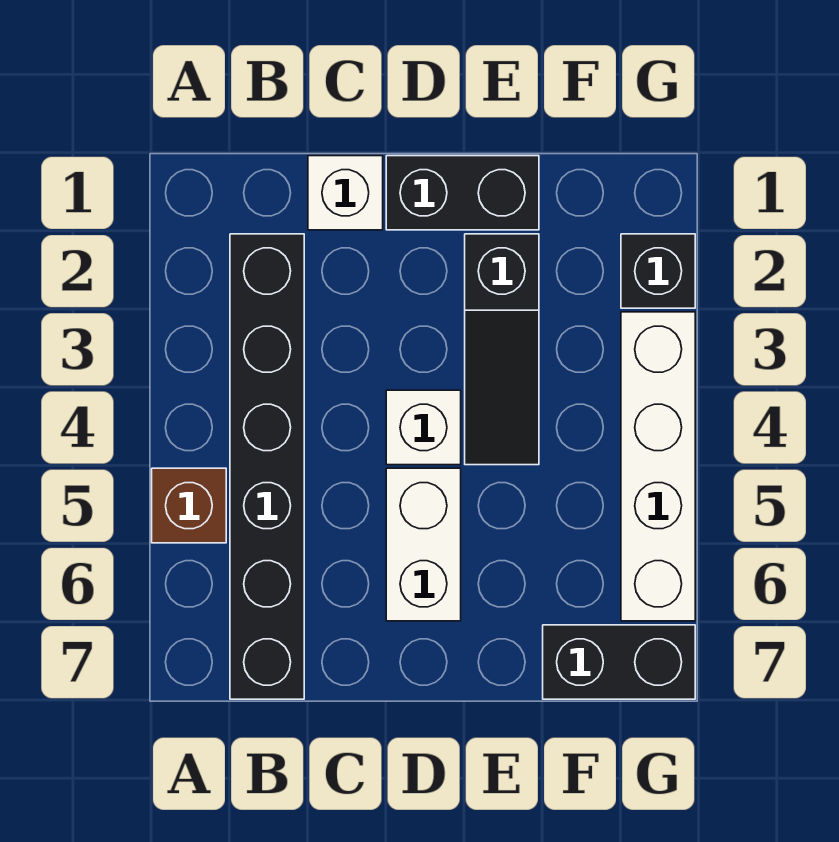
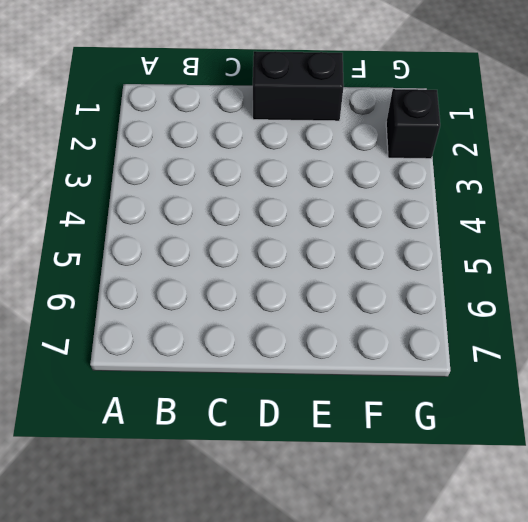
none -> brown brick A5 level 1
none -> black brick B2:B7 level 1

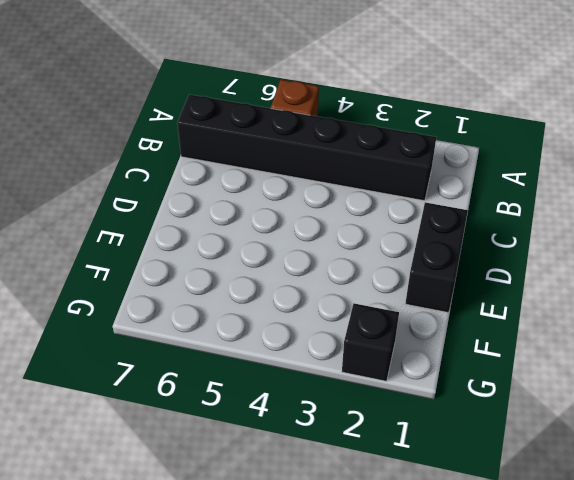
none -> white brick C1 level 1
none -> white brick D4 level 1

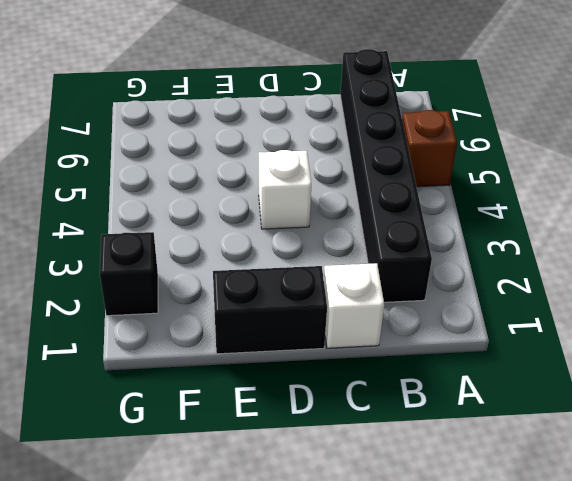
none -> white brick D5:D6 level 1
none -> black slope E2:E4 level 1 top 2

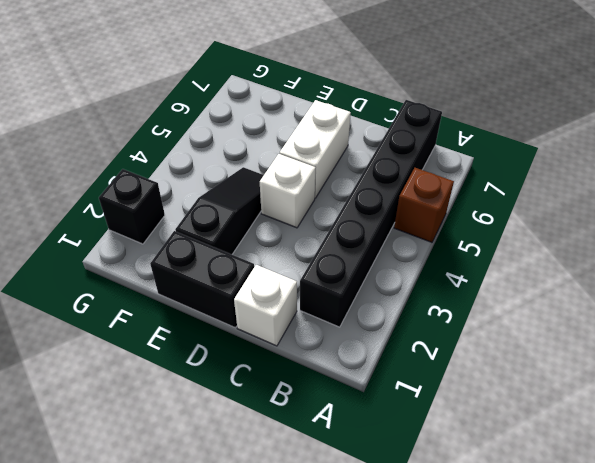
none -> black brick F7:G7 level 1
none -> white brick G3:G6 level 1

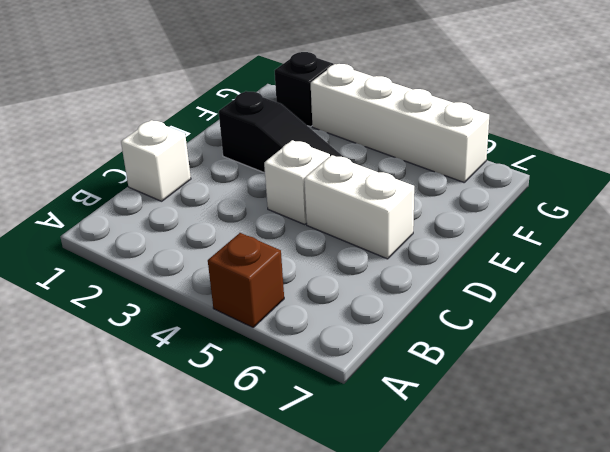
none -> black brick B2:B7 level 1
none -> black brick D1:E1 level 1

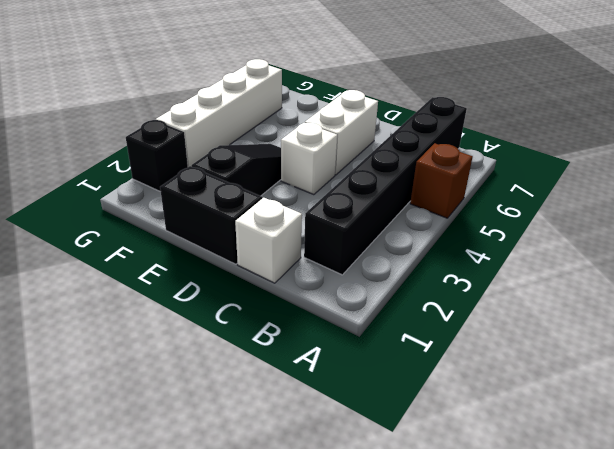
none -> black brick F7:G7 level 1

